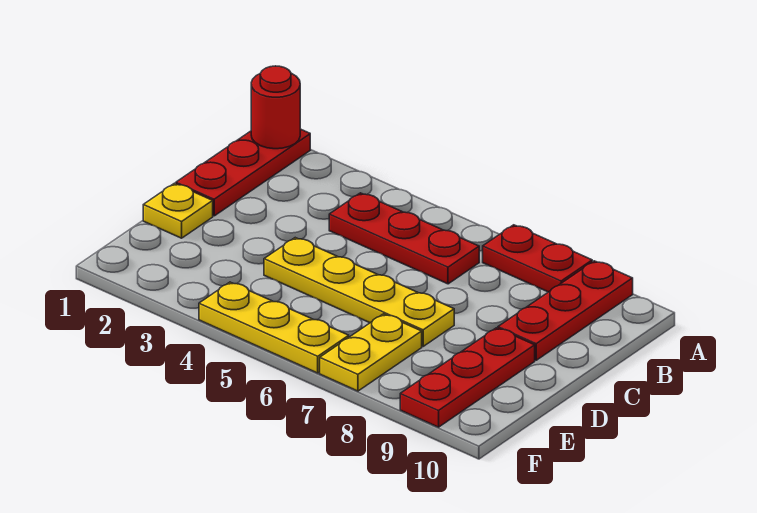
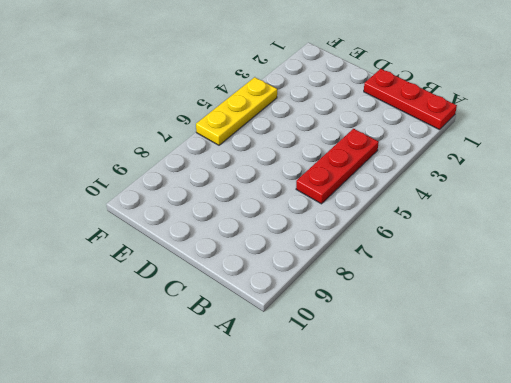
none -> red plate A7:A8 level 1
none -> red plate A9:C9 level 1

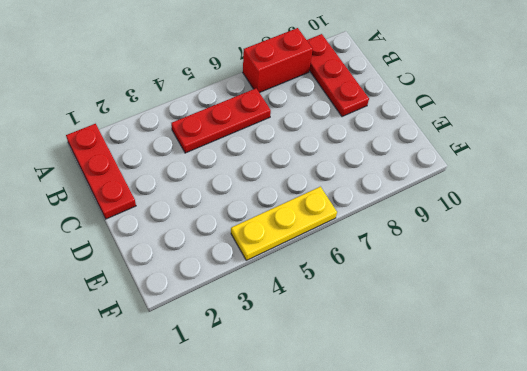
red brick A7:A8 level 1 -> red plate A7:A8 level 1
none -> yellow plate D1 level 1
none -> yellow plate D4:D7 level 1

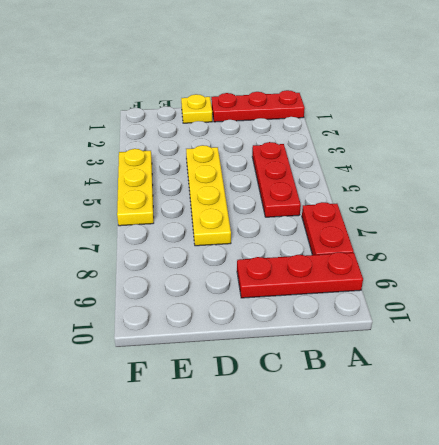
none -> red plate D9:F9 level 1
none -> yellow plate E7:F7 level 1

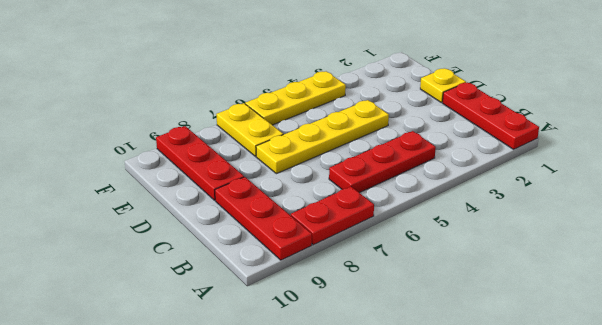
none -> red round brick A1 level 2

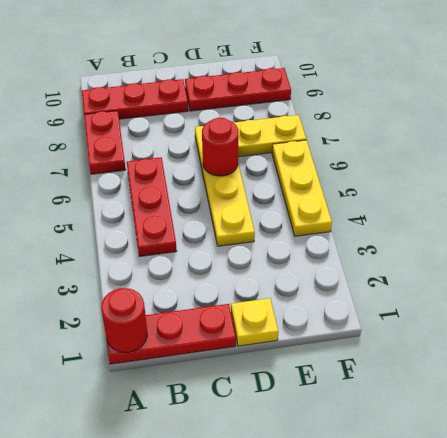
red round brick D6 level 2 -> none

